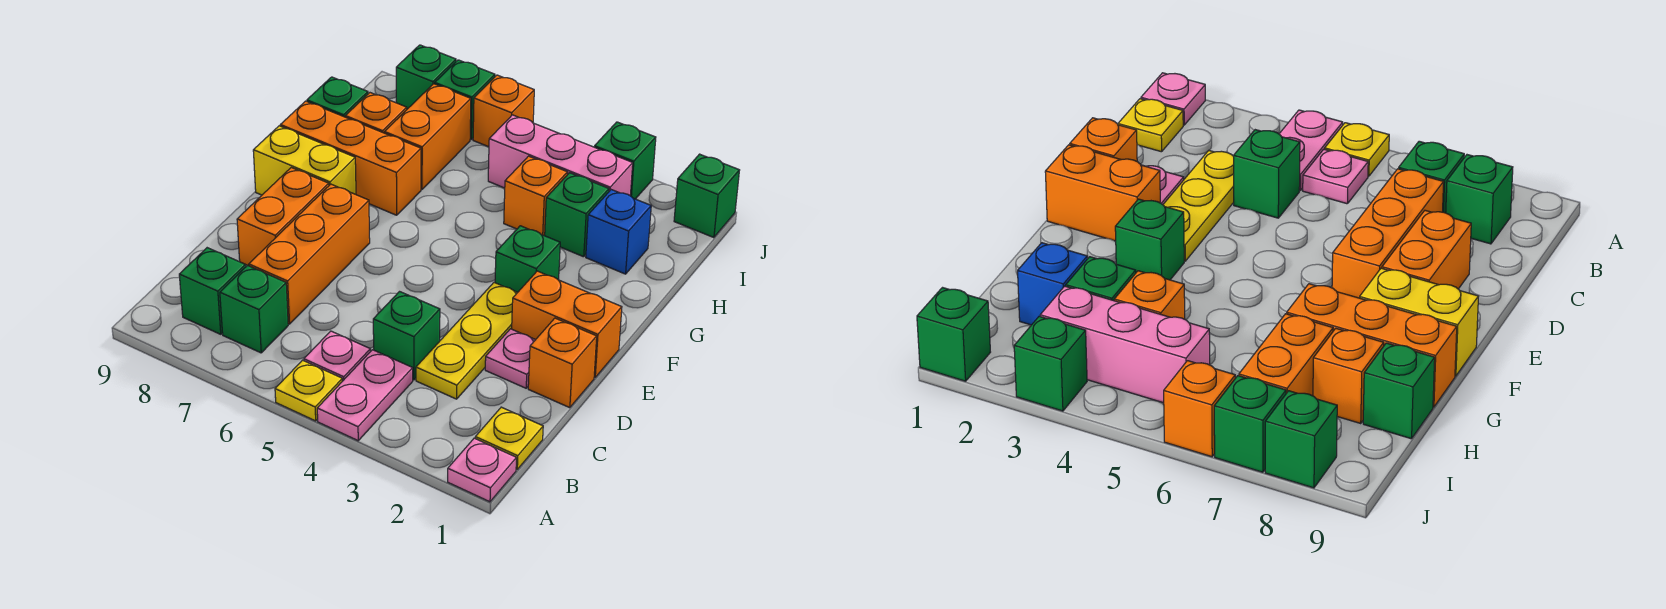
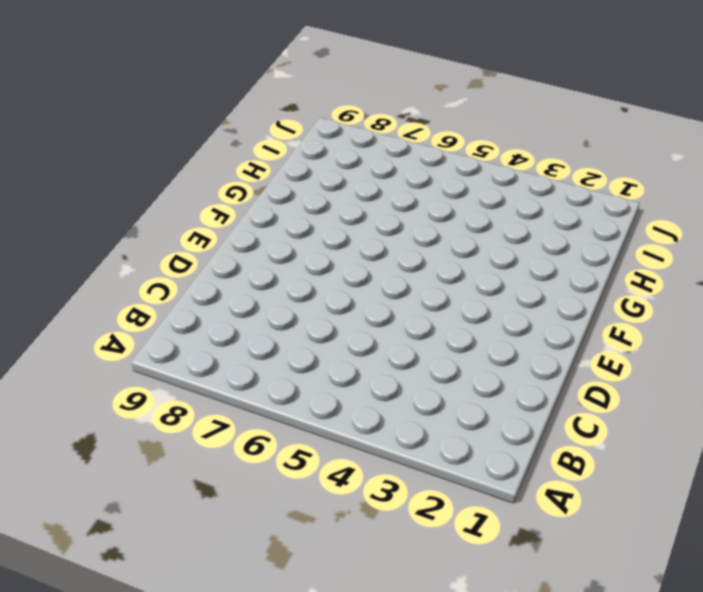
none -> pink plate A1 level 1
none -> pink plate A4:B4 level 1
none -> yellow plate A5 level 1

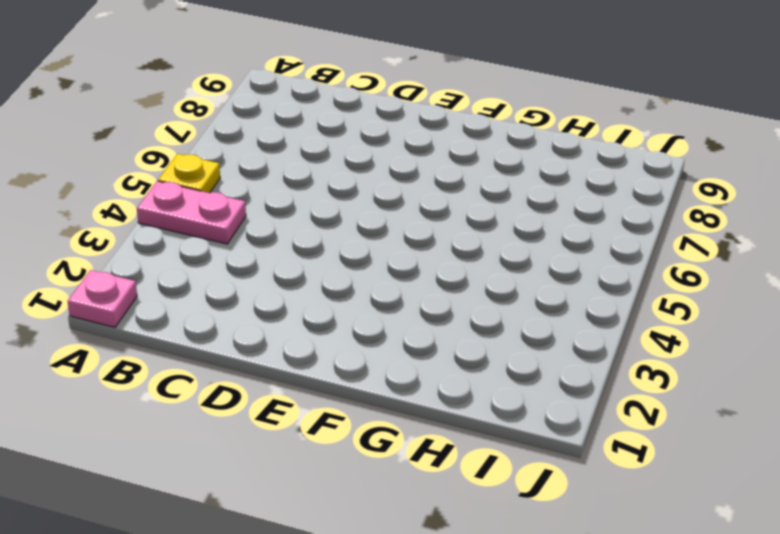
none -> yellow plate B1 level 1
none -> pink plate B5 level 1
none -> green brick B7 level 1

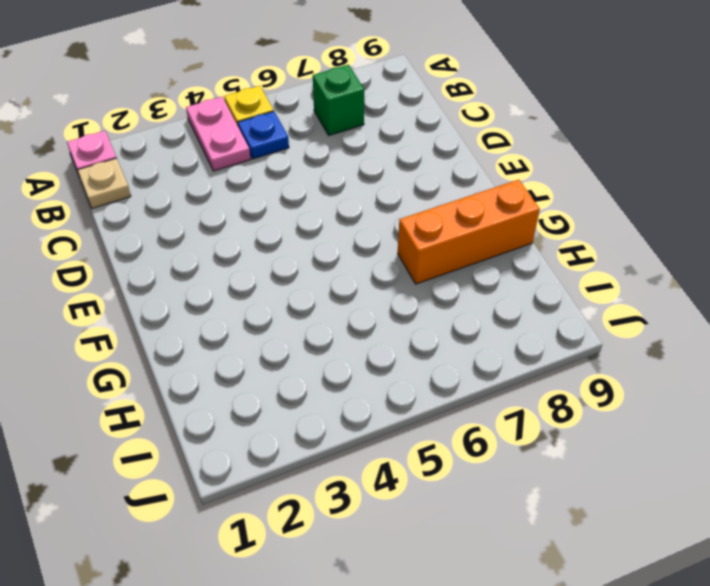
tan plate B1 level 1 -> yellow plate B1 level 1
blue plate B5 level 1 -> pink plate B5 level 1
none -> green brick B8 level 1
none -> yellow plate C3:E3 level 1
none -> green brick C4 level 1

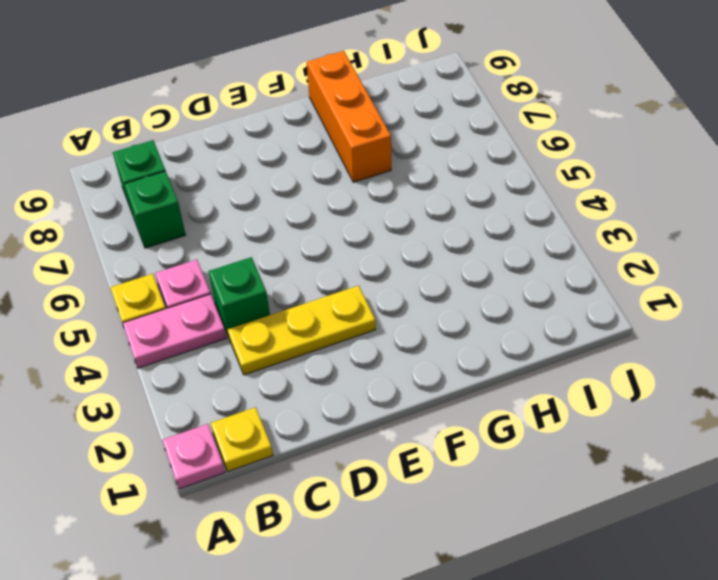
none -> orange brick C7:E7 level 1
none -> orange brick D1 level 1
none -> pink plate D2 level 1

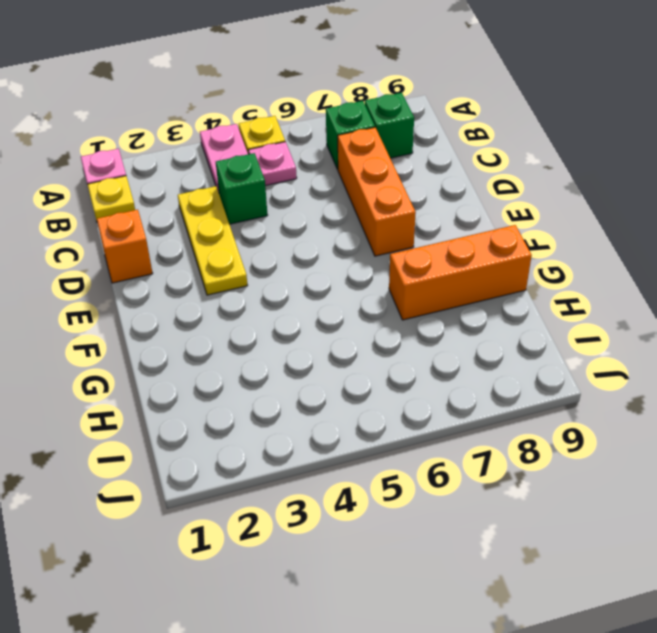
none -> pink plate D2 level 1
none -> orange brick D8:E8 level 1
none -> orange brick E1:E2 level 1

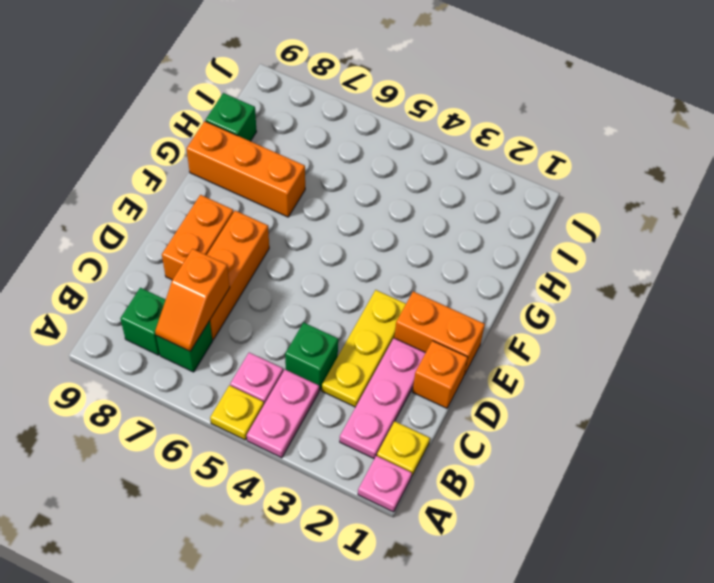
pink plate B2:D2 level 1 -> pink plate D2 level 1
orange slope B7:C7 level 2 top C -> none
none -> green brick F3 level 1
none -> yellow brick F8:F9 level 1
none -> blue brick H2 level 1

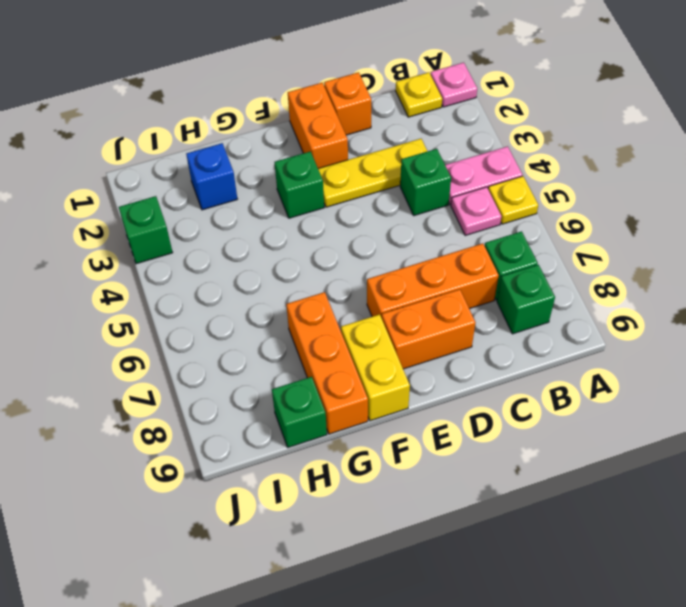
none -> pink plate D2 level 1
none -> green brick H3 level 1
none -> orange brick H4 level 1

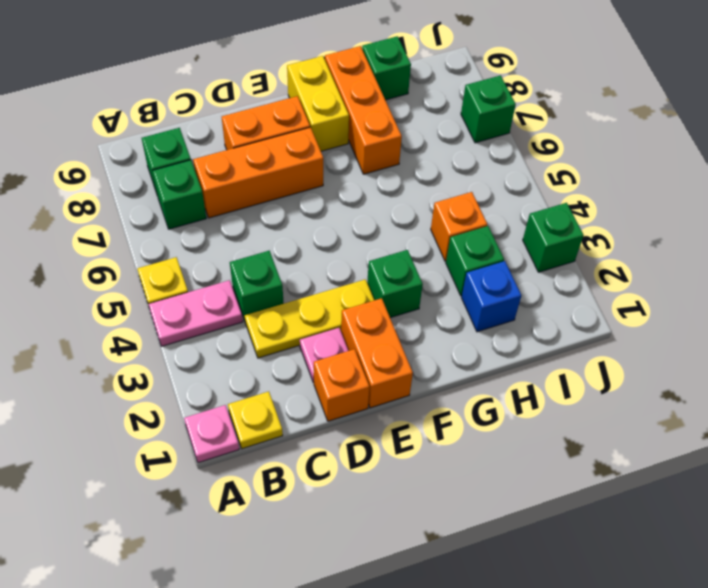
none -> pink plate B5 level 1
none -> orange brick H7:I7 level 1
none -> orange brick H8 level 1

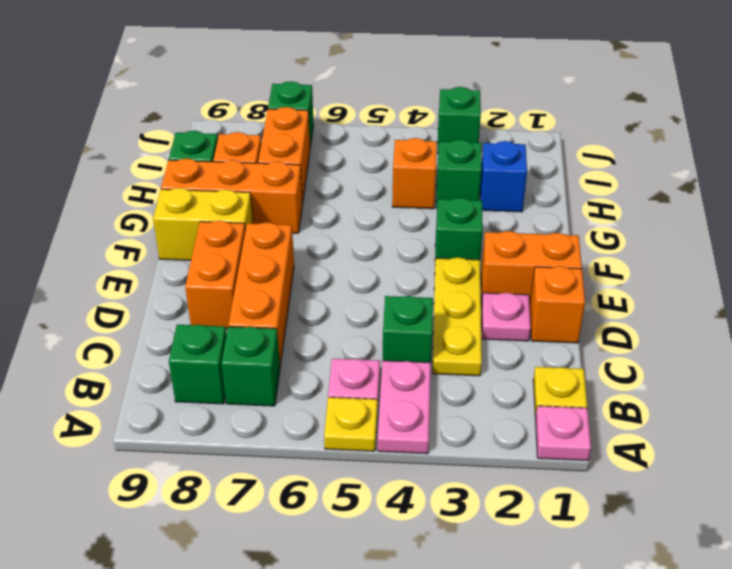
none -> pink brick I3:I5 level 1
none -> green brick J1 level 1
none -> orange brick J6 level 1

